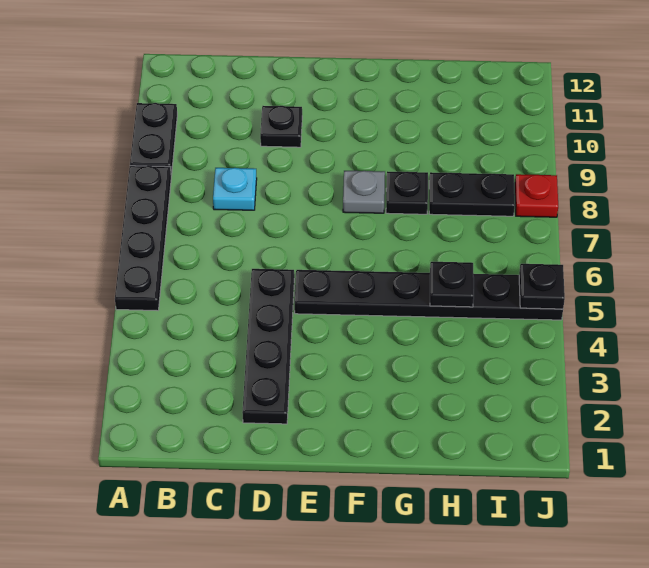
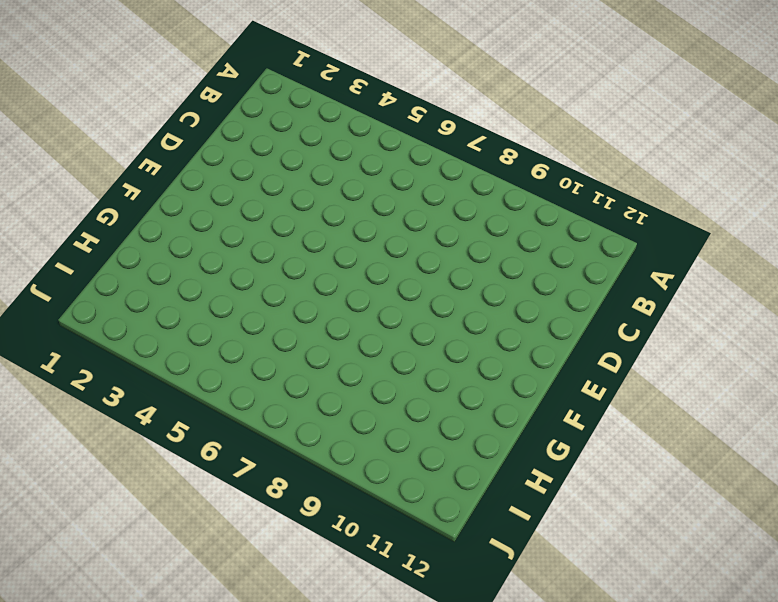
none -> black plate A5:A8 level 1
none -> black plate A9:A10 level 1
none -> cyan plate C8 level 1

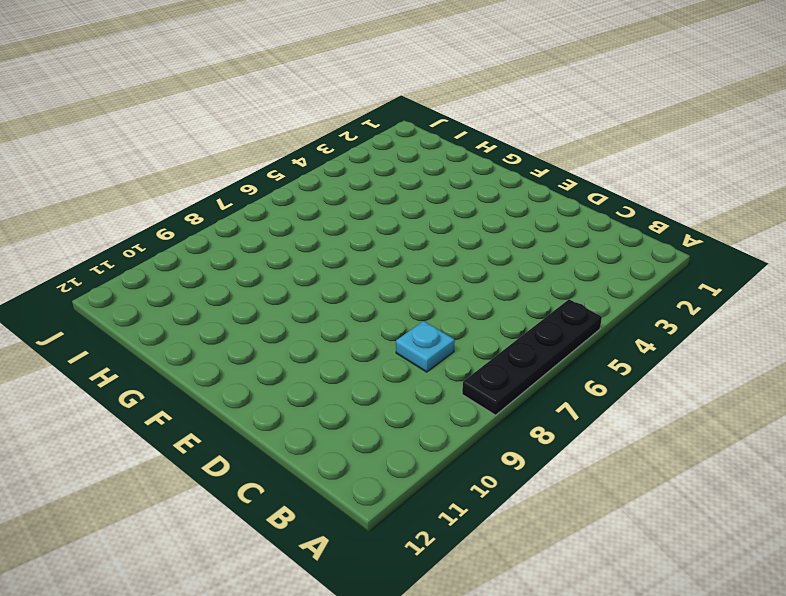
none -> black plate A9:A10 level 1
none -> black plate D2:D5 level 1
none -> black plate D10 level 1

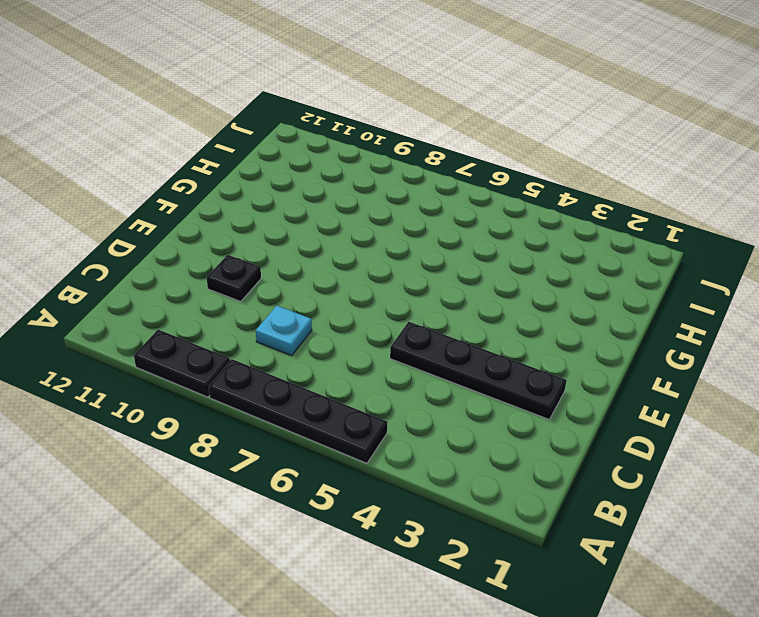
none -> black plate E5:J5 level 1
none -> grey plate F8 level 1
none -> black plate G8 level 1

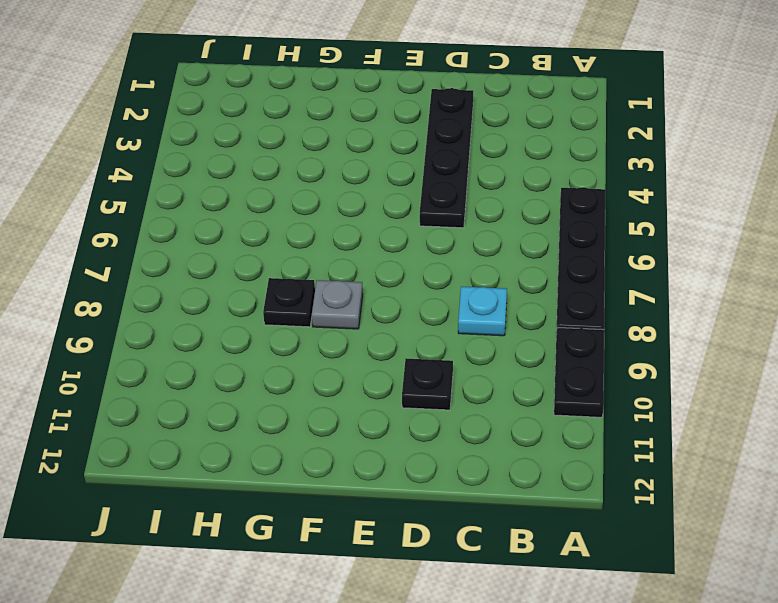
none -> black plate E5:J5 level 1
none -> black plate H8:I8 level 1
none -> red plate J8 level 1

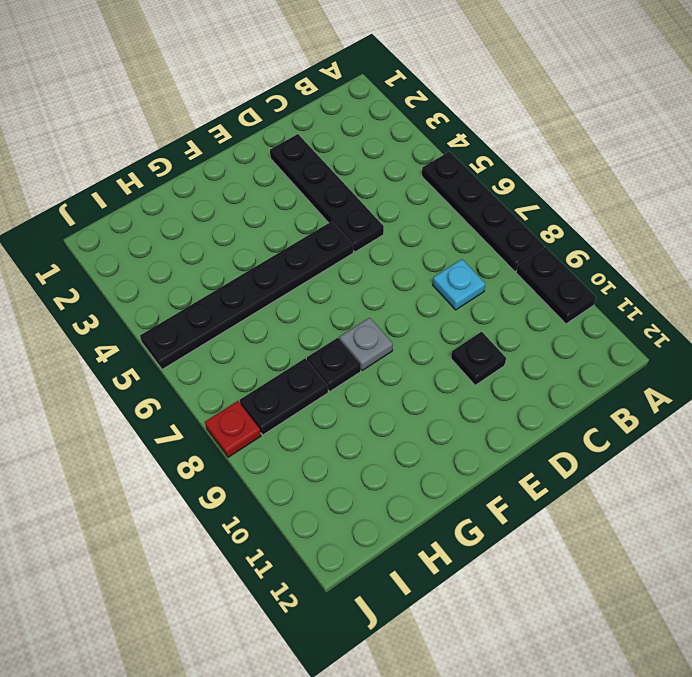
none -> black plate H5 level 2
none -> black plate J5 level 2

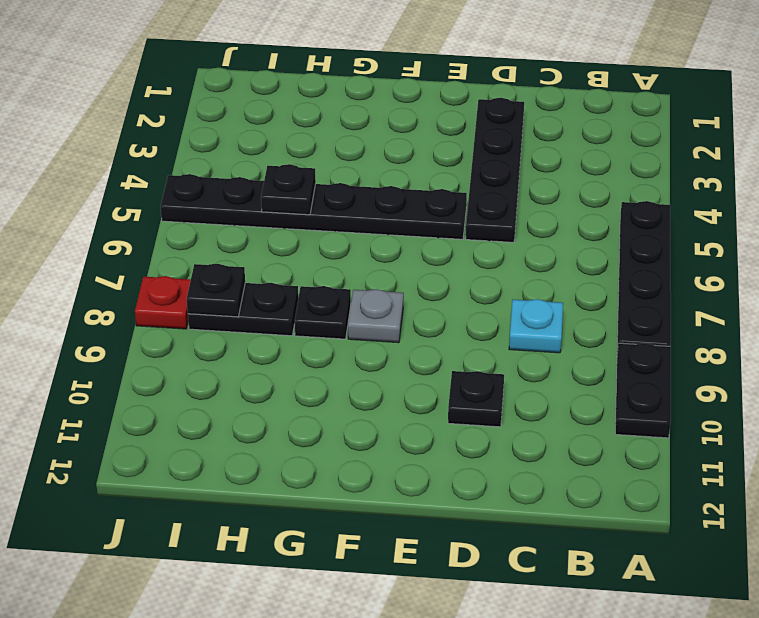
black plate I8 level 2 -> black plate J5 level 2

